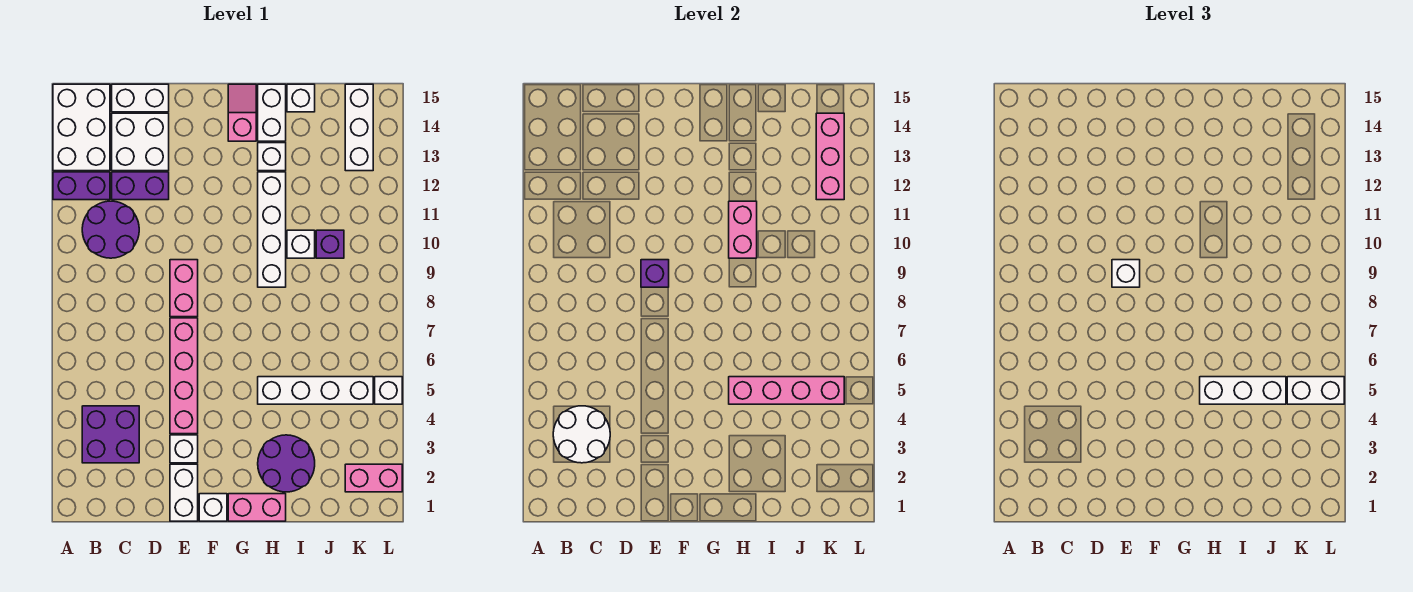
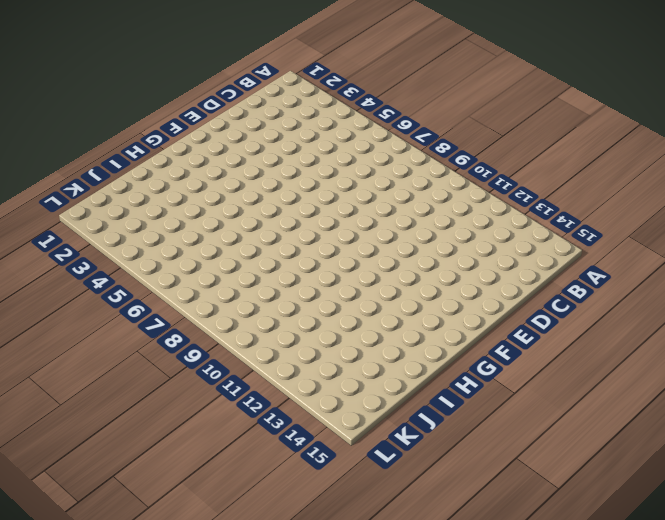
none -> purple brick A12:B12 level 1
none -> white brick A13:B15 level 1
none -> purple brick B3:C4 level 1
none -> purple round brick B10:C11 level 1

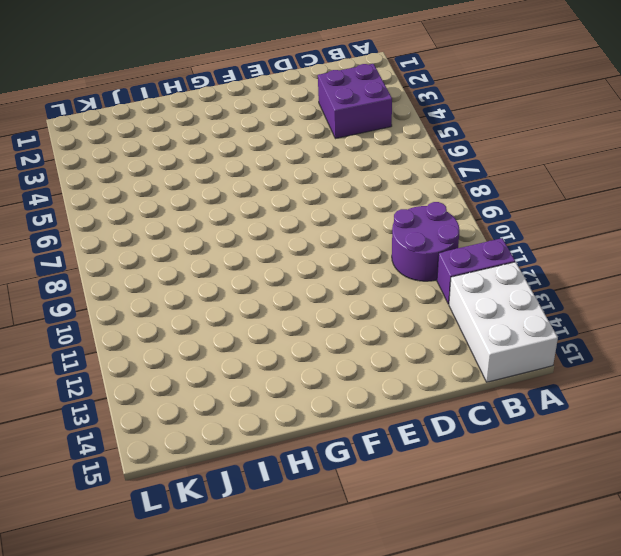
none -> purple brick C12:D12 level 1
none -> white brick C13:D14 level 1
none -> white brick C15:D15 level 1
none -> white brick E1:E2 level 1

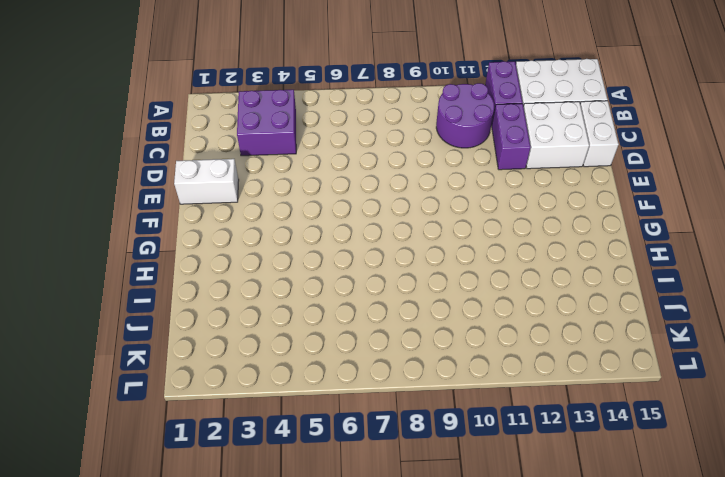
none -> white brick E3 level 1
none -> pink brick E4:E7 level 1
none -> pink brick E8:E9 level 1
none -> white brick F1 level 1

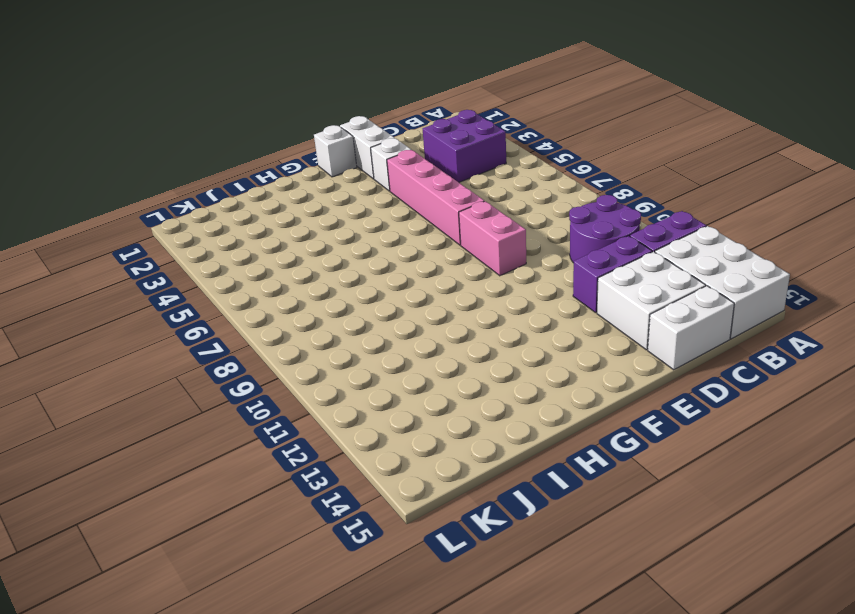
none -> pink brick G1:H1 level 1
none -> pink slope G14:G15 level 1 top 14
none -> purple round brick H2:I3 level 1
none -> white brick H5:K5 level 1

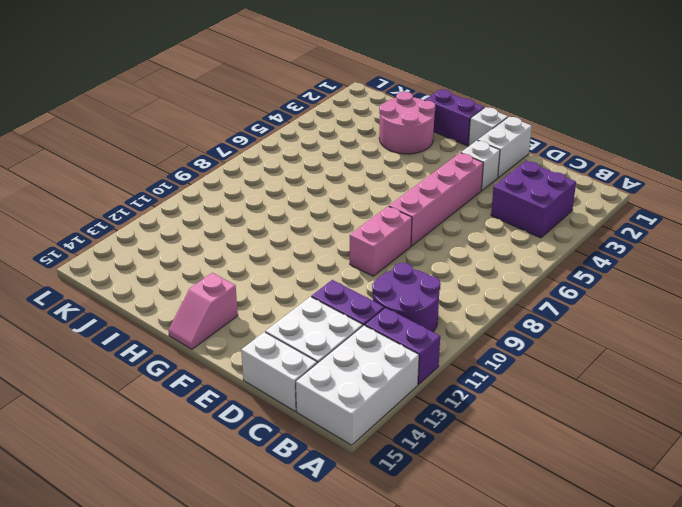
purple brick G1:H1 level 1 -> pink brick G1:H1 level 1
pink round brick H2:I3 level 1 -> purple round brick H2:I3 level 1
none -> white brick H5:K5 level 1
none -> white brick H9:H12 level 1
none -> white brick H13 level 1
none -> white brick H14:H15 level 1

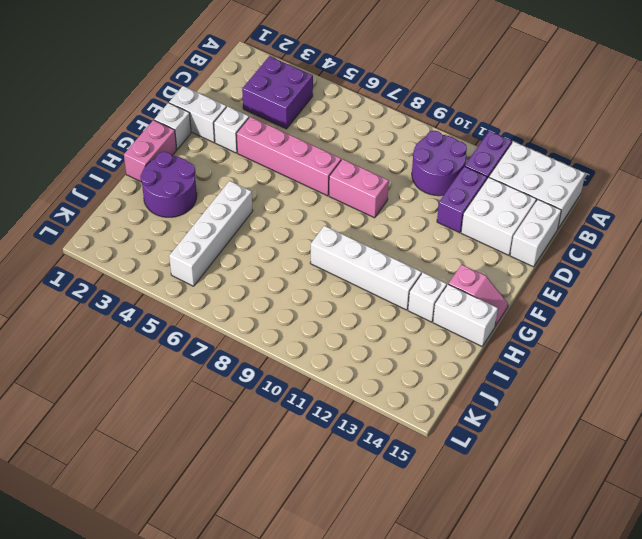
none -> white brick I10 level 1
none -> white brick I15 level 1
none -> purple brick J10 level 1
none -> pink brick K2:L2 level 1

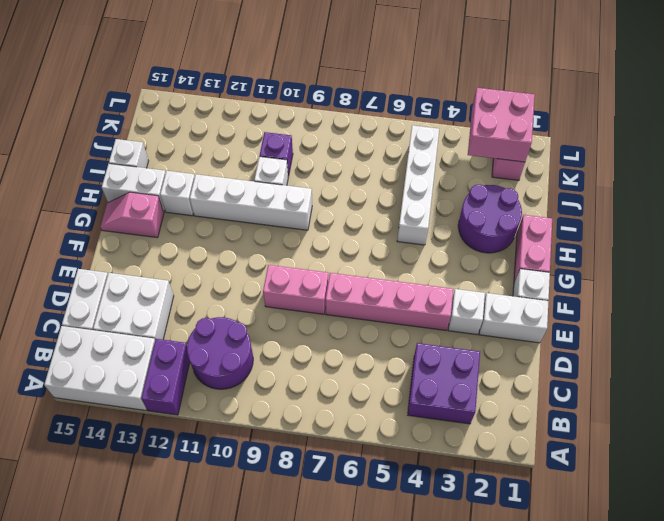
pink brick K2:L3 level 2 -> none
none -> purple brick C12:D12 level 1
none -> white brick K13:K15 level 1
none -> white brick L5 level 1
none -> white round brick B3:C4 level 2

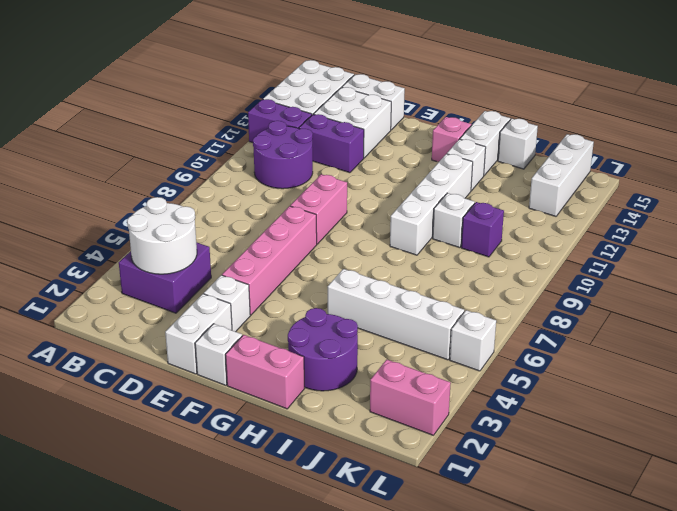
none -> purple brick E9 level 2
none -> pink brick H5:K5 level 2
none -> pink brick H10:H11 level 2
none -> pink brick K12:K14 level 2

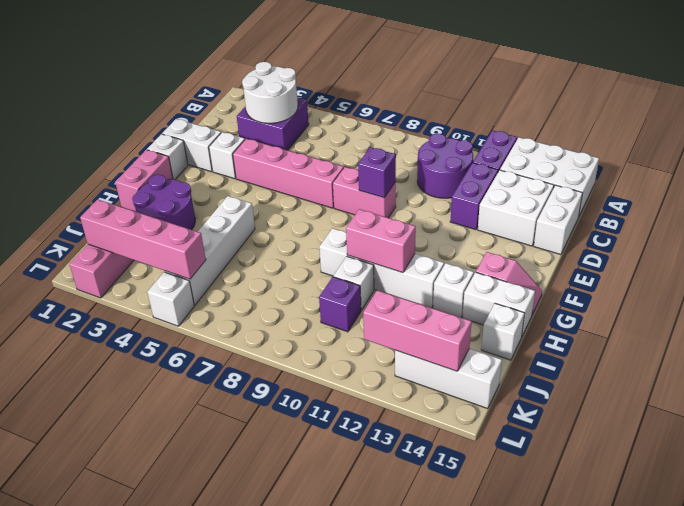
pink brick K2:K5 level 2 -> pink brick H5:K5 level 2
none -> white brick E9 level 3
none -> white brick H5:J5 level 3
none -> white brick K5:L5 level 3

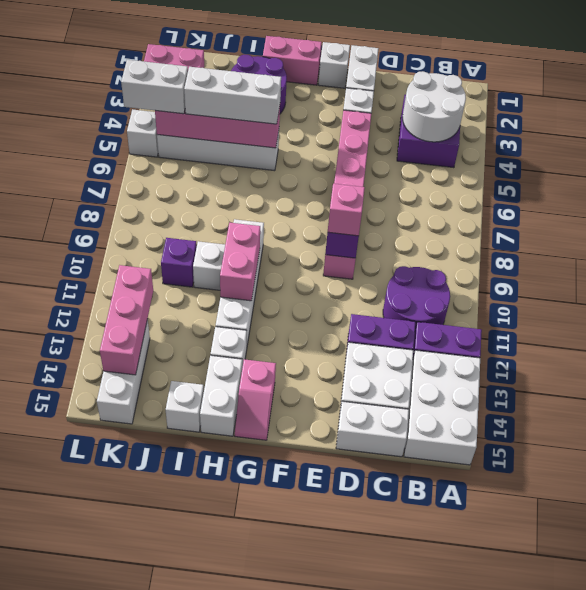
pink brick E9 level 3 -> white brick E9 level 3

